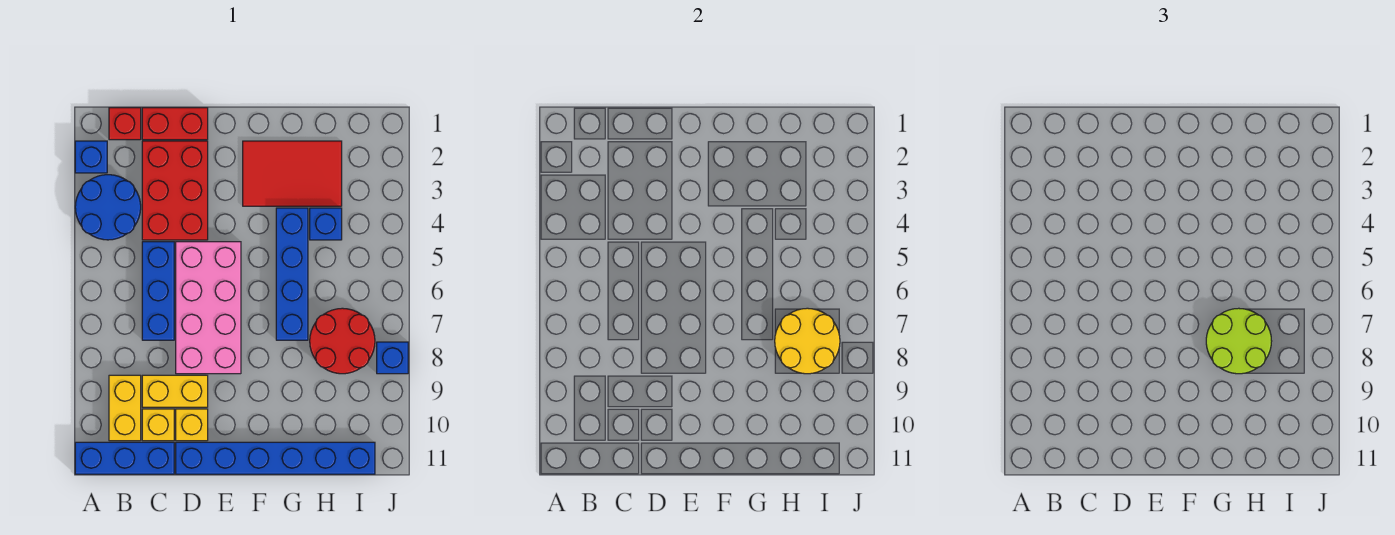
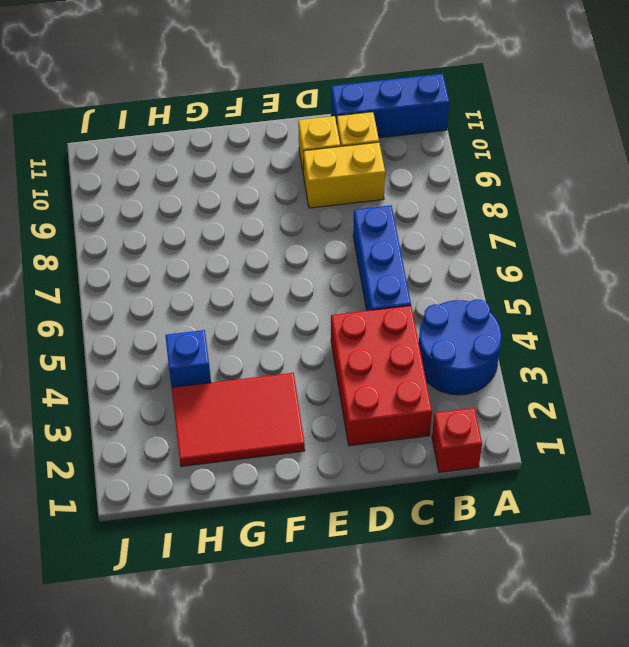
none -> blue brick A2 level 1
none -> yellow brick B9:B10 level 1
none -> red brick C1:D1 level 1

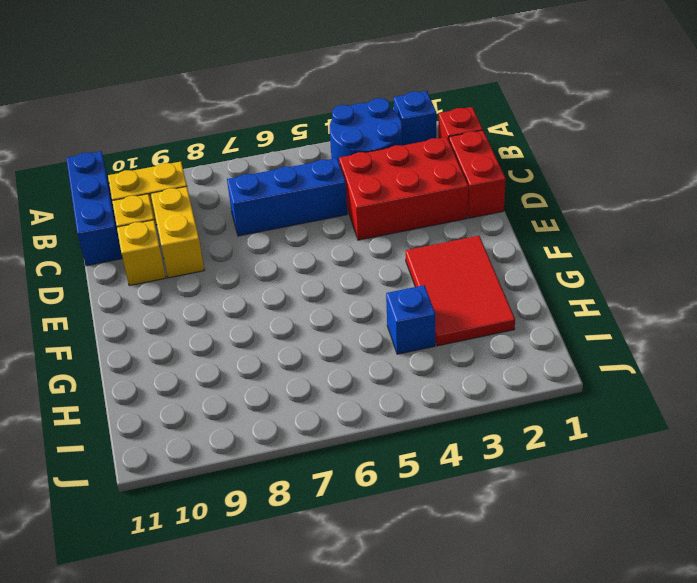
none -> pink brick D5:E8 level 1
none -> blue brick D11:I11 level 1
none -> blue brick G4:G7 level 1

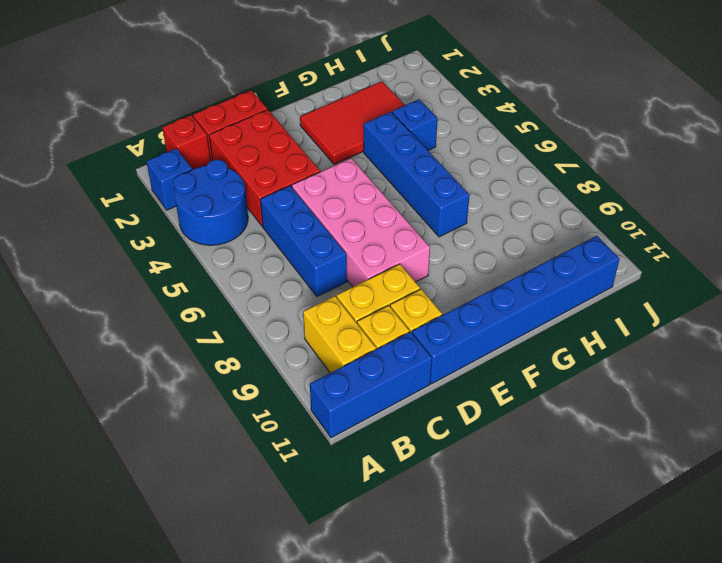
none -> red round brick H7:I8 level 1
none -> blue brick J8 level 1
none -> yellow round brick H7:I8 level 2

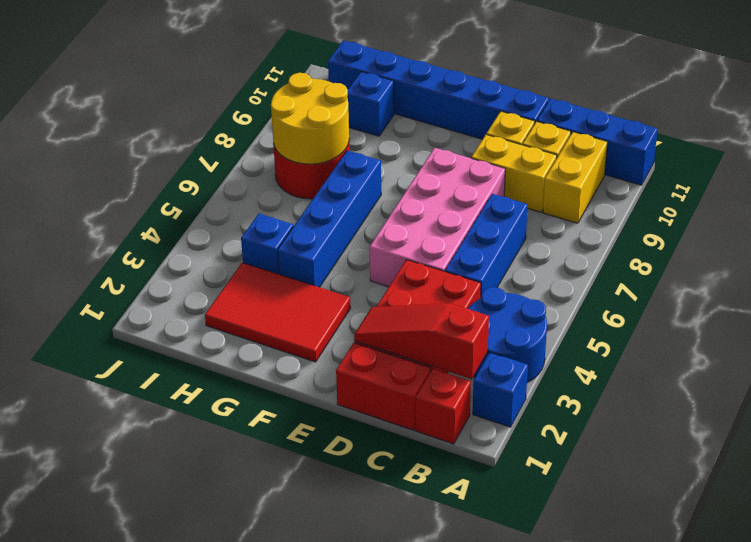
red slope B2:D2 level 2 top B -> none
blue brick H10 level 1 -> blue brick J8 level 1
none -> lime round brick G7:H8 level 3

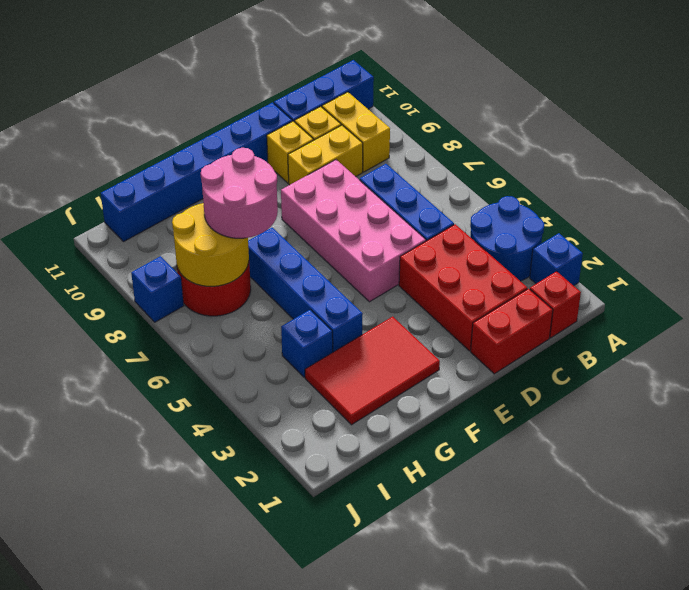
pink round brick G7:H8 level 3 -> lime round brick G7:H8 level 3

